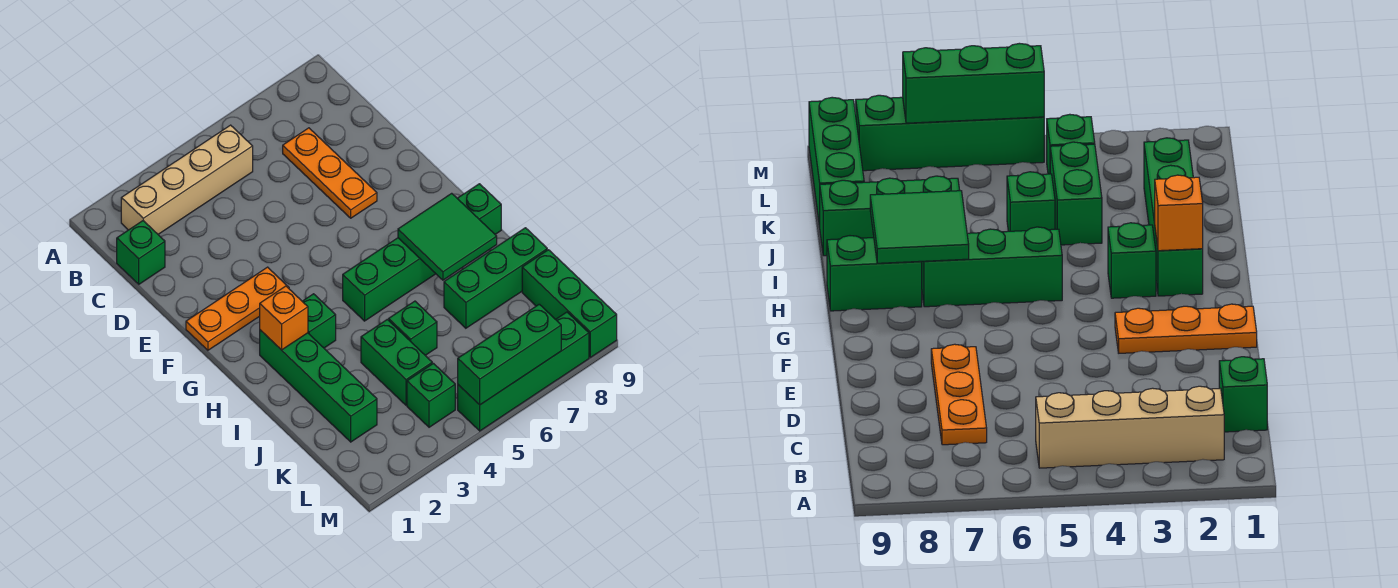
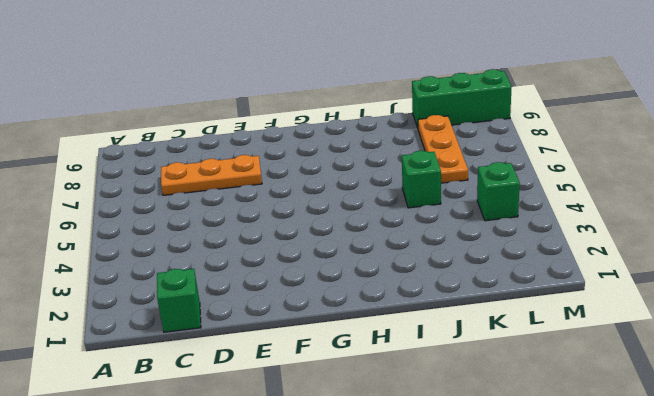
orange plate K6:K8 level 1 -> orange plate F1:F3 level 1
none -> tan brick B2:B5 level 1
none -> green brick H2:K2 level 1
none -> green brick H3 level 1

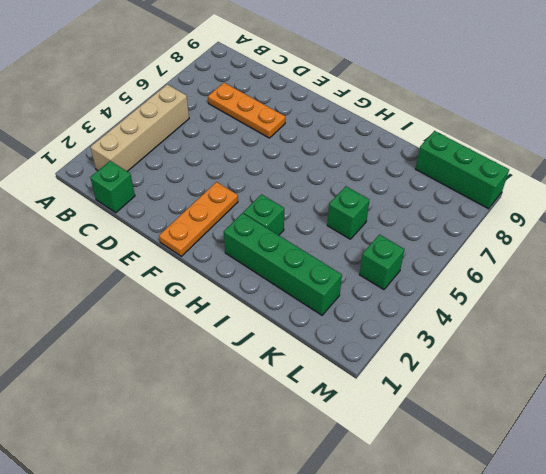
none -> green brick H5:H7 level 1
none -> green brick H8:H9 level 1
none -> green brick J4:K4 level 1

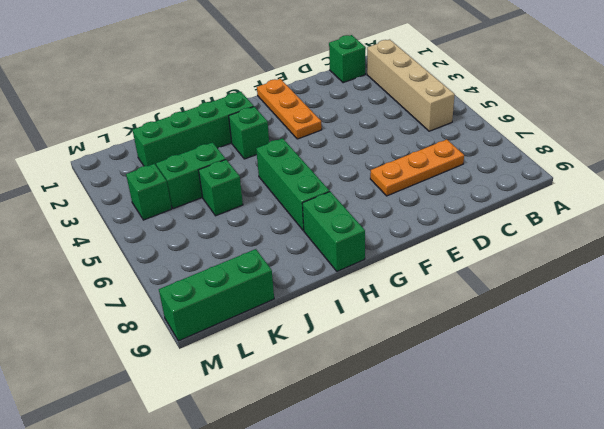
none -> green brick J7:J9 level 1
none -> green brick M5:M8 level 1
none -> orange brick H2 level 2

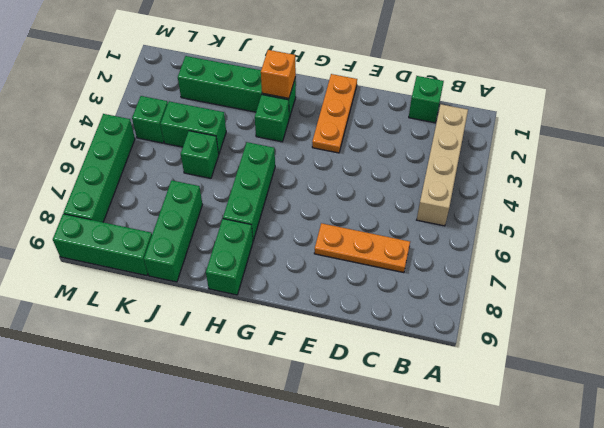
none -> green tile H7:I8 level 2
none -> green brick M5:M7 level 2

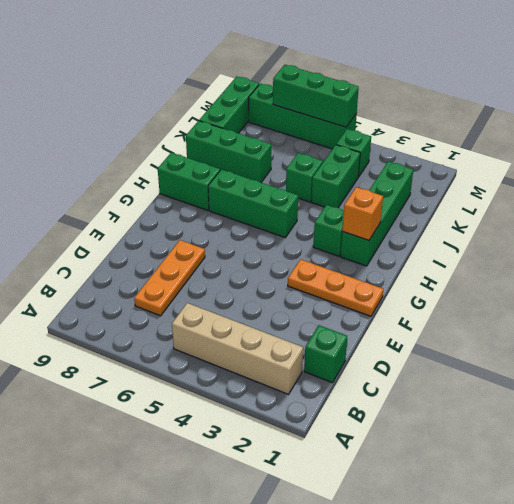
none -> green tile H7:I8 level 2

